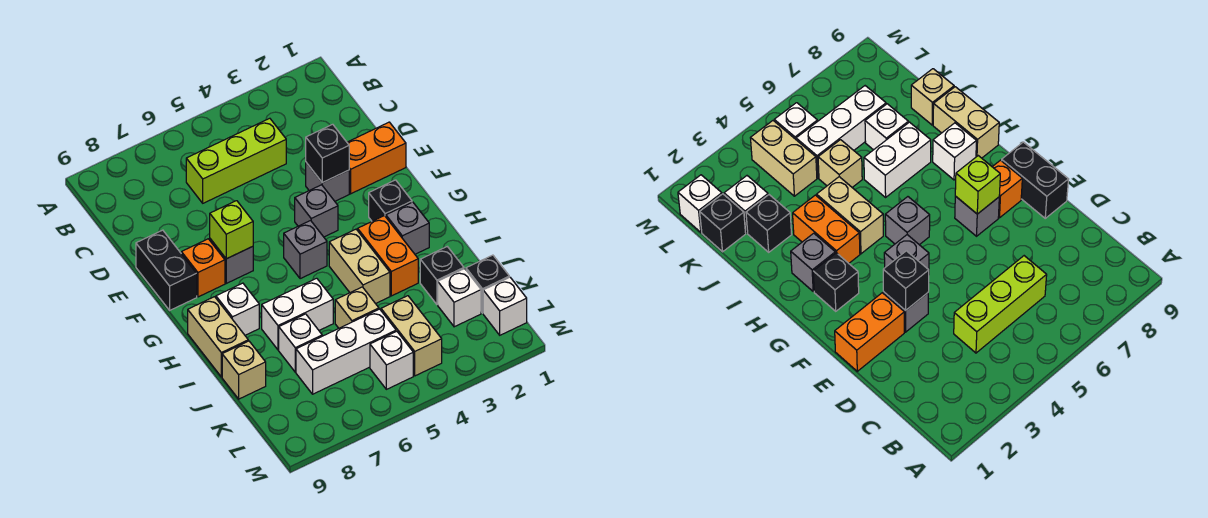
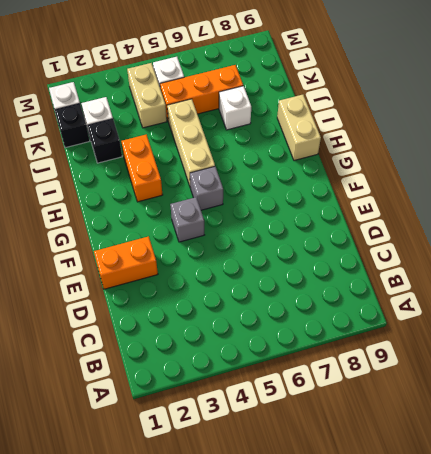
tan brick H5:J5 level 1 -> tan brick J5 level 1
orange brick K5:K7 level 1 -> white brick K5:K7 level 1
none -> lime brick C4:C6 level 1
none -> grey brick E3 level 1
none -> black brick E9:F9 level 1

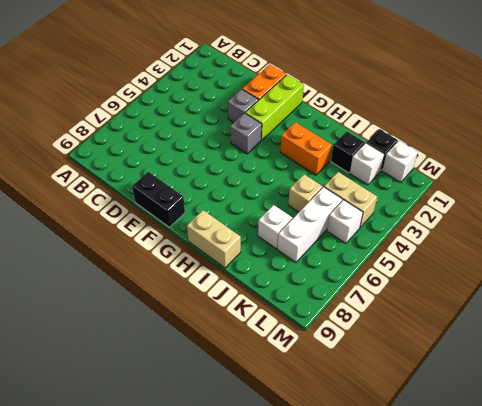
lime brick F1:F3 level 1 -> lime brick C4:C6 level 1
none -> grey brick F7 level 1
none -> orange brick F8 level 1
none -> black brick G2 level 1

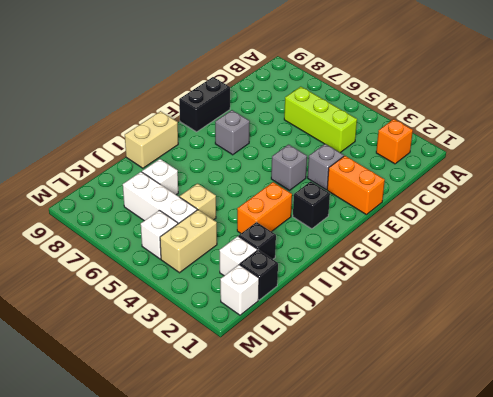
orange brick B2 level 1 -> orange brick F8 level 1
none -> grey brick G5 level 1
none -> grey brick H2 level 1
none -> tan brick H4:I4 level 1

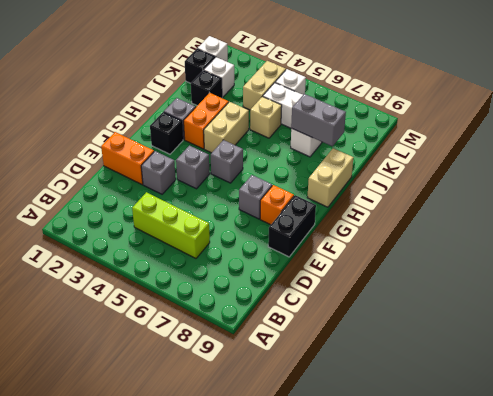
grey brick J7:J8 level 2 -> none
none -> white brick H8 level 1
none -> white brick I6:I7 level 1
none -> tan brick J9 level 1

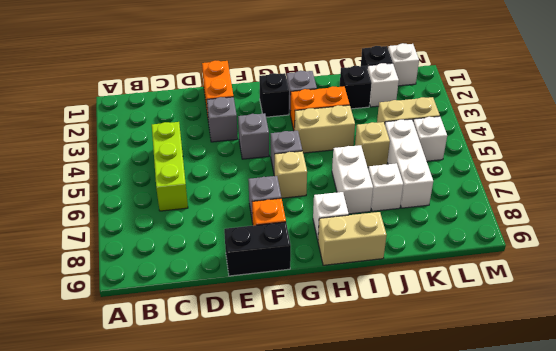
tan brick G6 level 1 -> tan brick J9 level 1
none -> black brick E3 level 2
none -> lime brick F7 level 2

